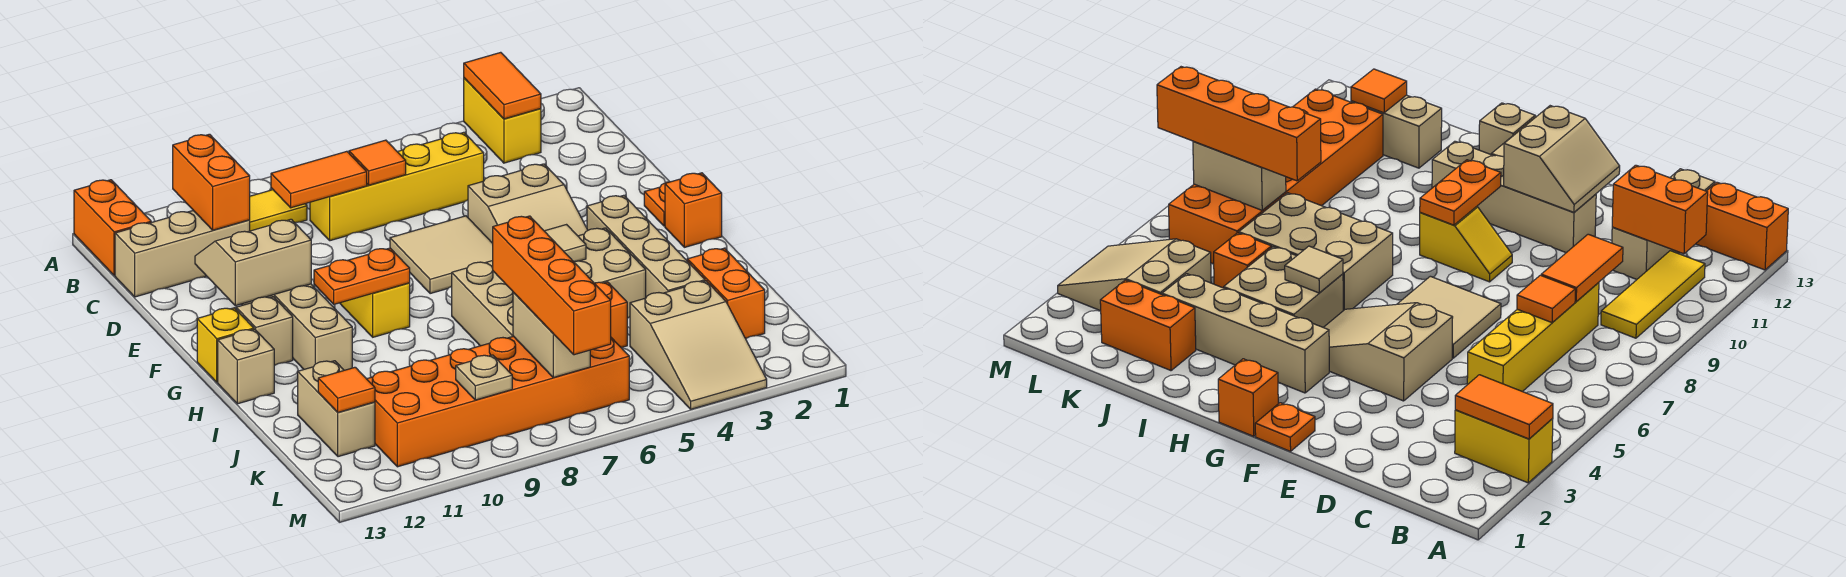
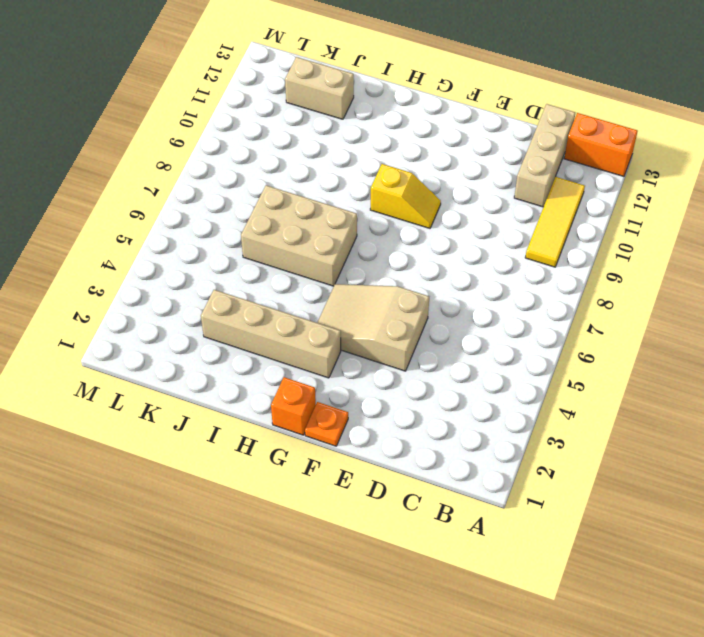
none -> yellow brick A3:B3 level 1
none -> yellow brick C5:C8 level 1
none -> tan tile E6:F7 level 1
none -> tan brick E11:H11 level 1

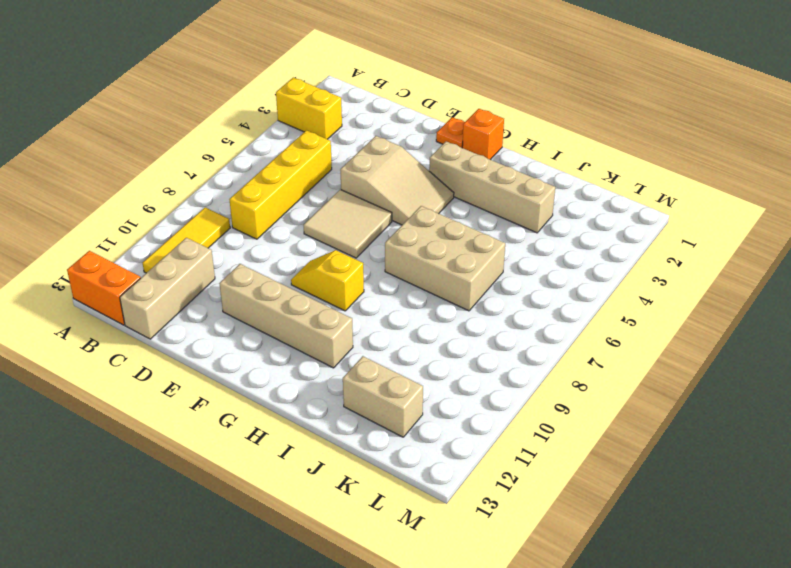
none -> tan brick G12 level 1
none -> yellow brick G13 level 1
none -> tan brick H4:I5 level 1
none -> tan brick H13 level 1

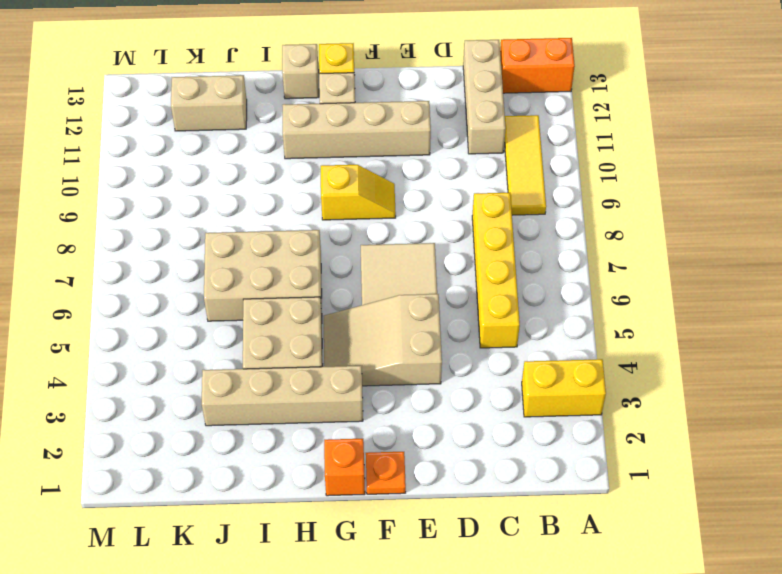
none -> orange brick J2:K2 level 1
none -> orange brick J5 level 1
none -> tan slope K3:M4 level 1 top K
none -> orange brick K6:L11 level 1

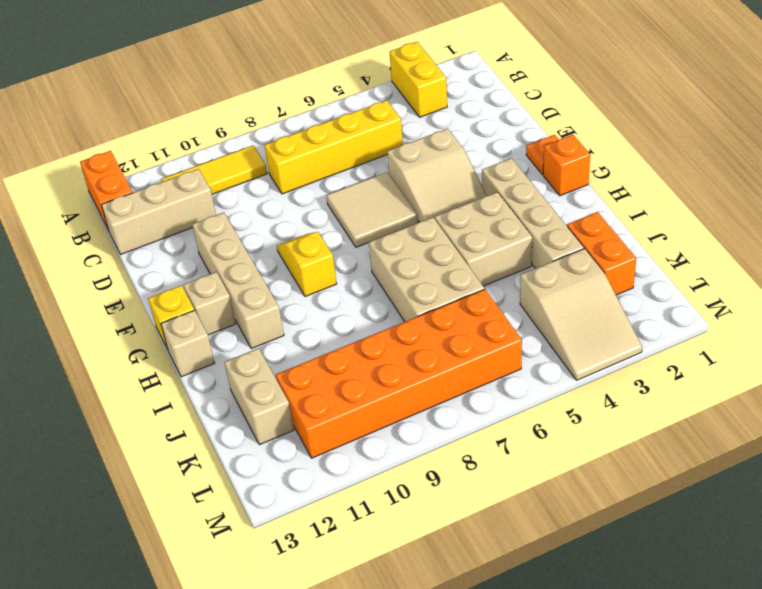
none -> orange brick J5 level 1
none -> orange tile A3:B3 level 2
none -> orange brick B11:C11 level 2
none -> orange tile C7 level 2

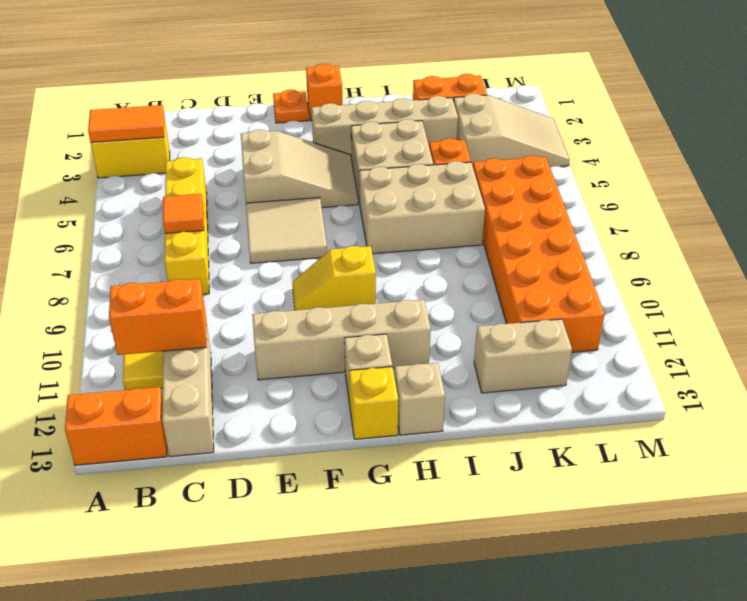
none -> orange tile C8:C9 level 2
none -> tan slope E11:F12 level 2 top F
none -> orange plate G9:G10 level 2
none -> tan tile H5 level 2

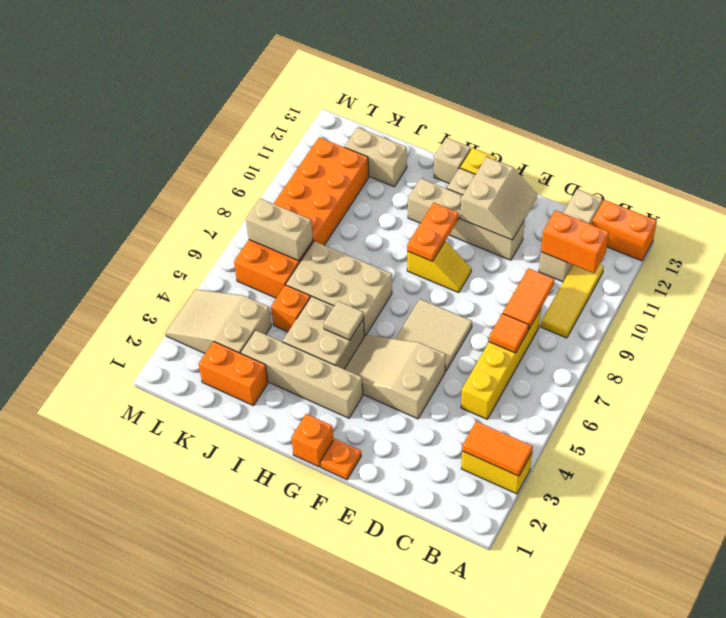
none -> orange tile K12 level 2
none -> tan plate L9 level 2
none -> orange brick J7:M7 level 3

